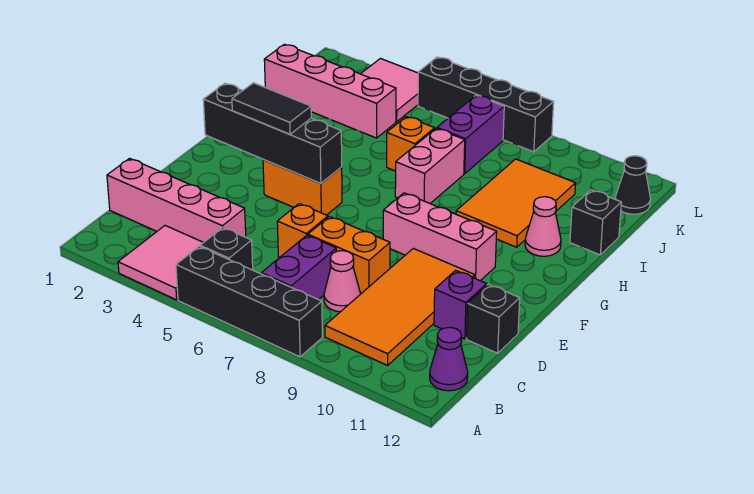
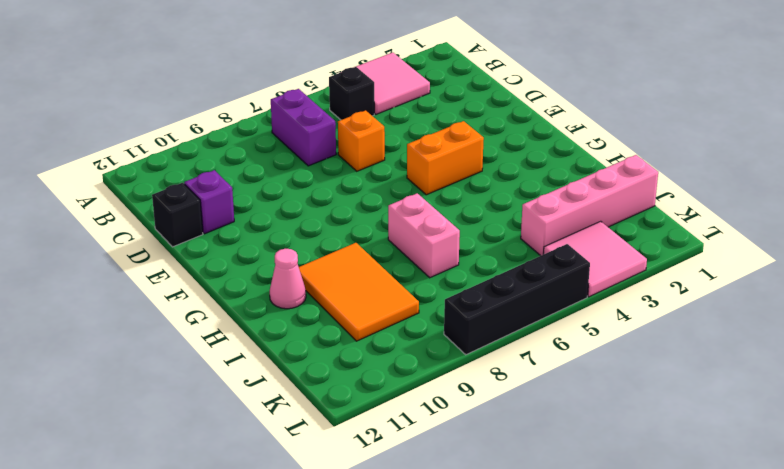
none -> black brick A5:A8 level 1
none -> orange tile B9:E10 level 1
none -> purple cone B12 level 1

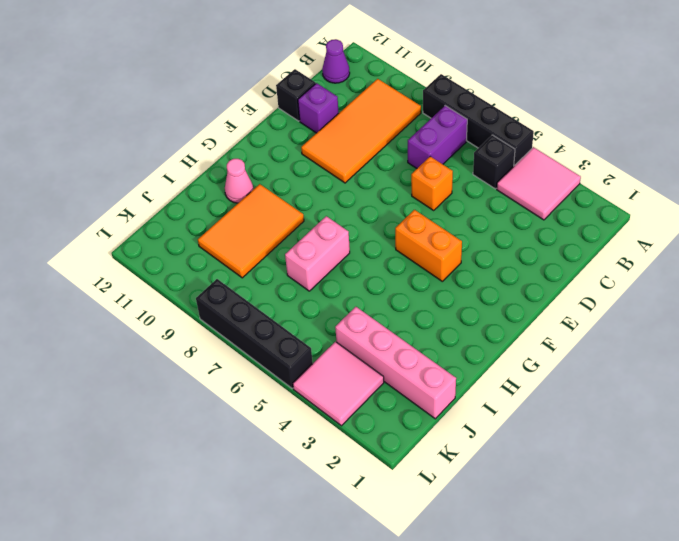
none -> pink brick C1:C4 level 1
none -> pink cone C8 level 1
none -> orange brick D7:D8 level 1

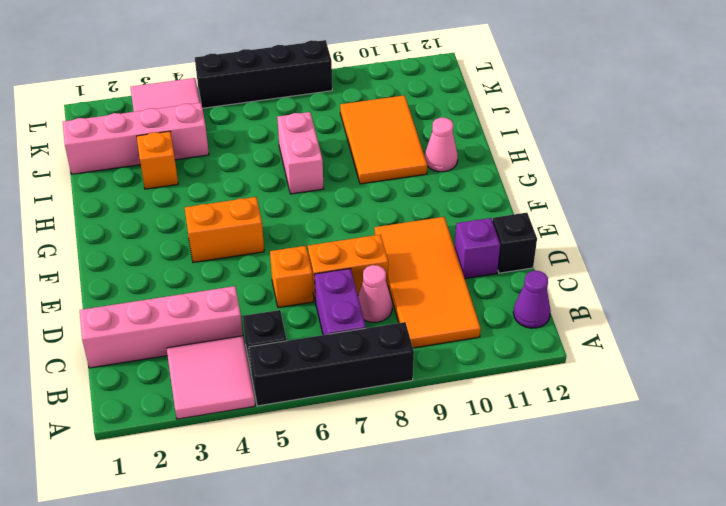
orange brick I3 level 1 -> orange brick I6 level 1
none -> pink brick F8:F10 level 1
none -> black brick I12 level 1
none -> purple brick J7:K7 level 1

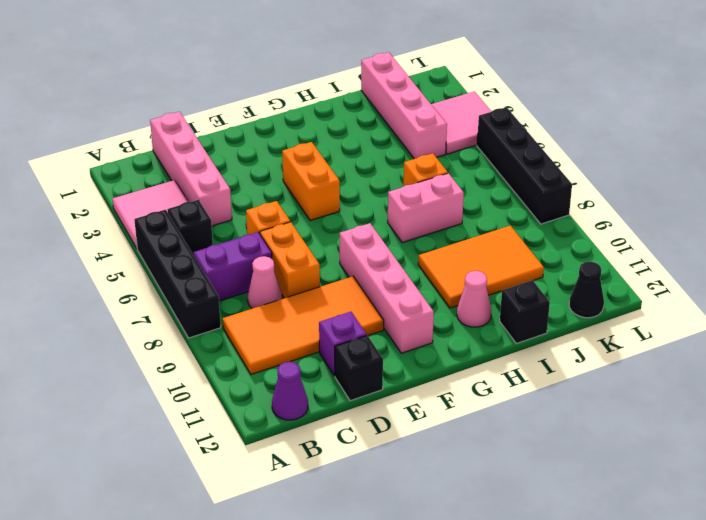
pink brick F8:F11 level 1 -> pink brick F8:F10 level 1
none -> purple brick J7:K7 level 1
none -> black brick F2:F5 level 2
none -> black tile F3:F4 level 3

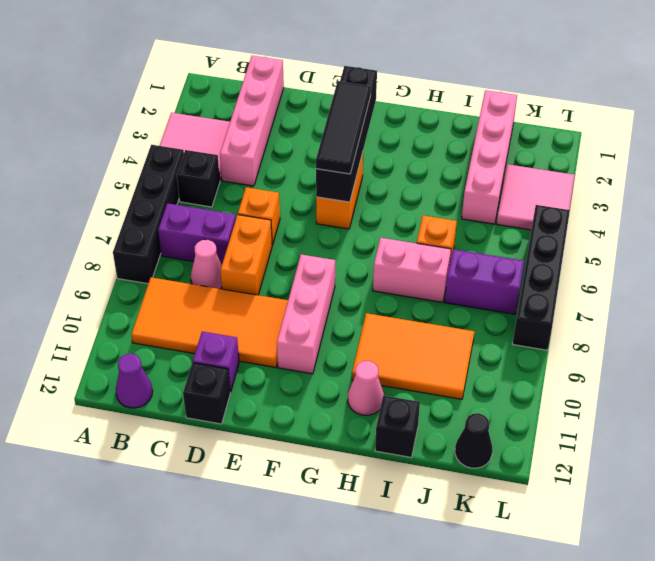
black tile F3:F5 level 3 -> black tile F3:F4 level 3

